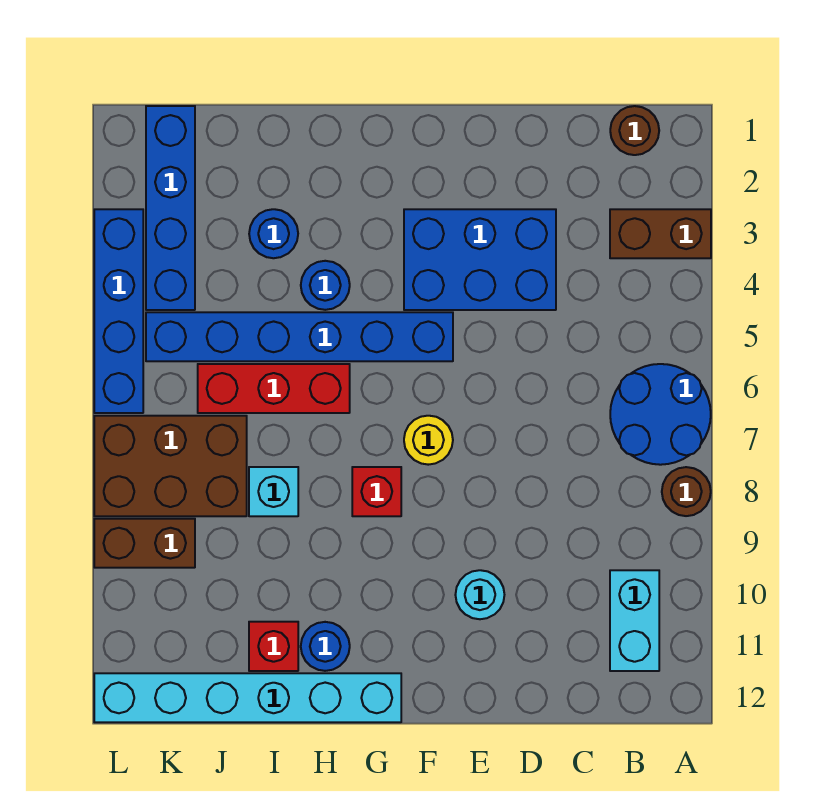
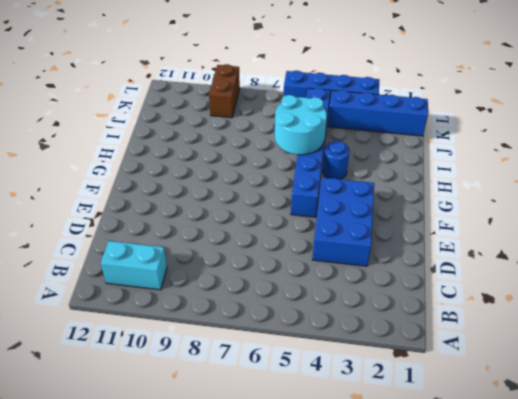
cyan round brick H5:I6 level 2 -> none
none -> brown brick A3:B3 level 1
none -> blue round brick A6:B7 level 1
none -> brown round brick A8 level 1

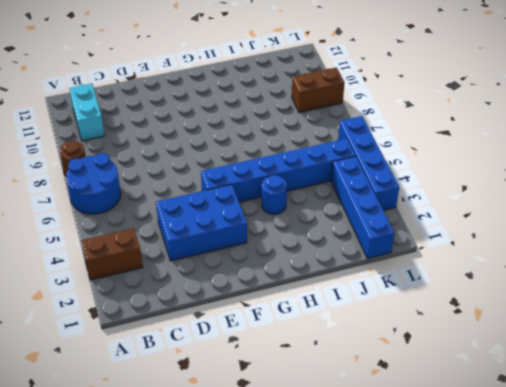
none -> brown round brick B1 level 1
none -> cyan round brick E10 level 1
none -> yellow round brick F7 level 1

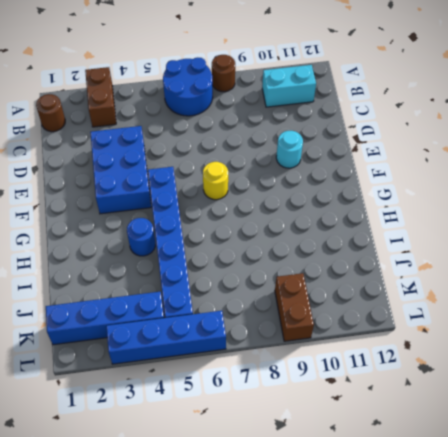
none -> red brick G8 level 1
none -> cyan brick G12:L12 level 1
none -> red brick H6:J6 level 1

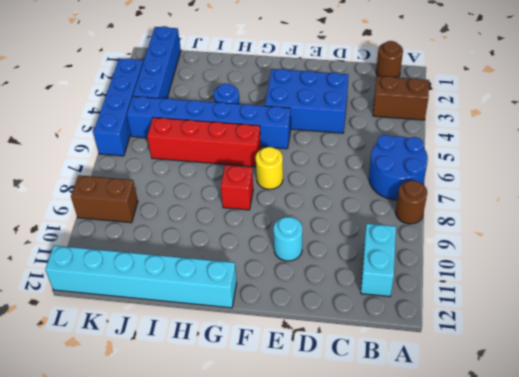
red brick G6:J6 level 1 -> red brick H6:J6 level 1
none -> blue round brick H11 level 1
none -> blue round brick I3 level 1
none -> cyan brick I8 level 1

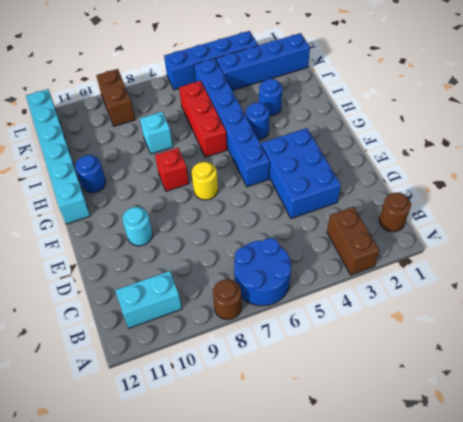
none -> red brick I11 level 1
none -> brown brick J7:L8 level 1

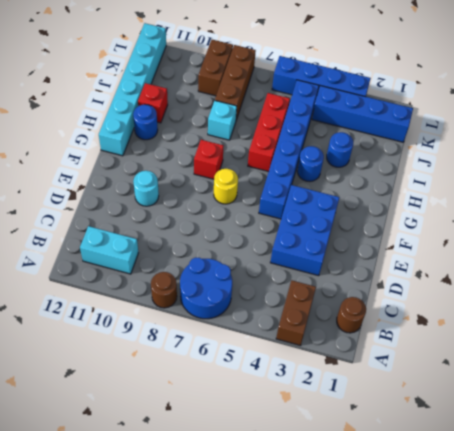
brown brick J8:L8 level 1 -> brown brick J7:L8 level 1

